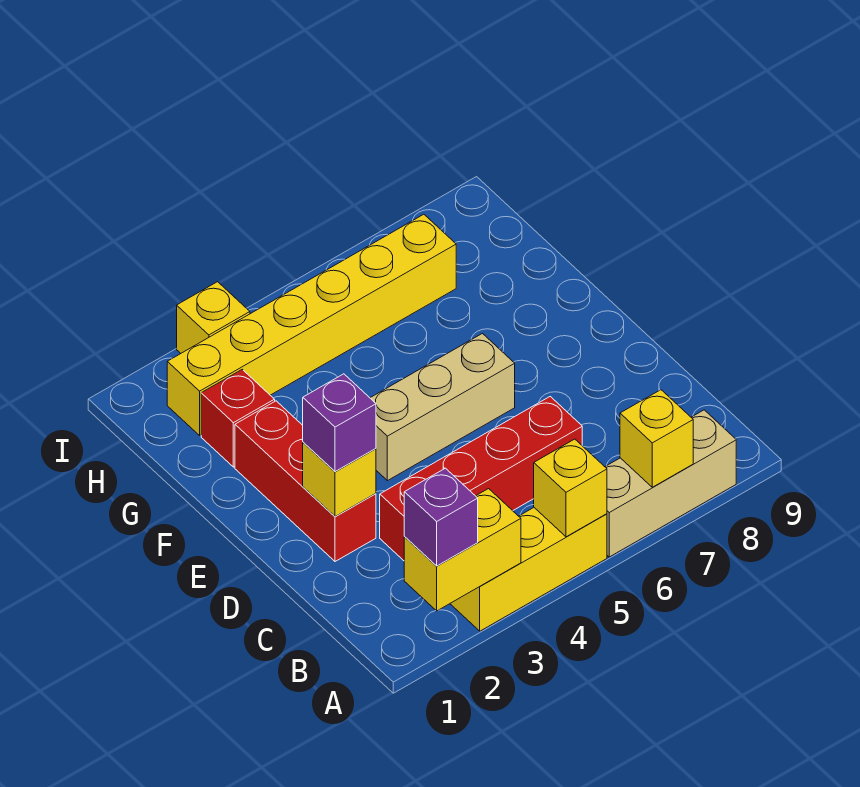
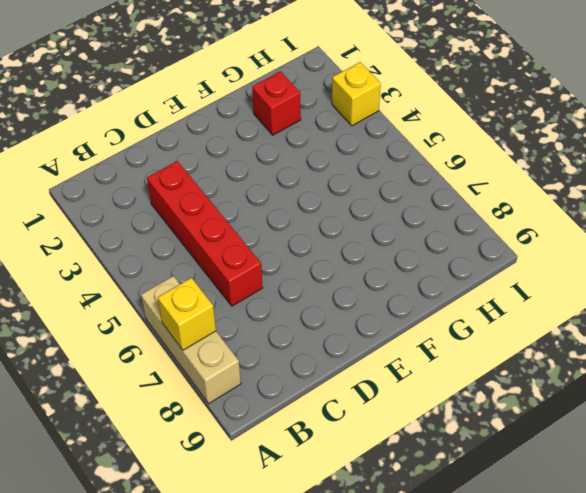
none -> yellow brick A3:A5 level 1
none -> red brick D2:F2 level 1
none -> tan brick E4:E6 level 1

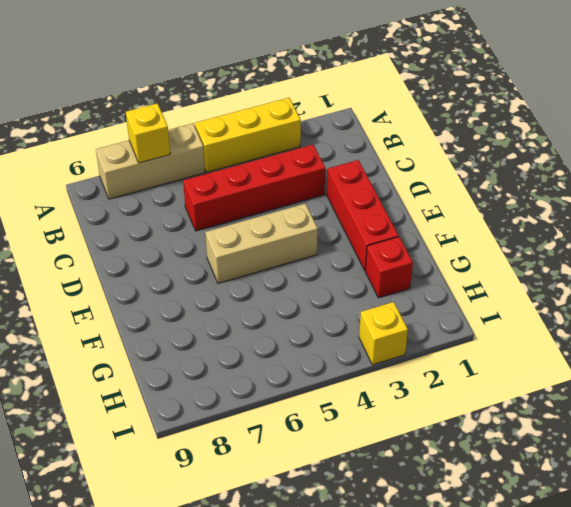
none -> yellow brick H2:H7 level 1
none -> yellow brick A2:A3 level 2
none -> yellow brick A5 level 2

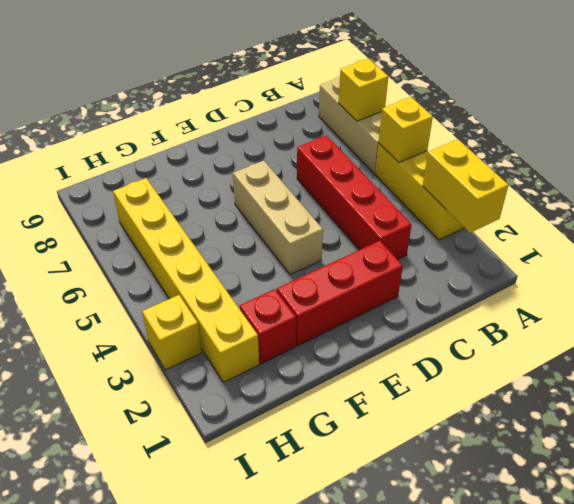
none -> yellow brick D2 level 2
none -> purple brick A2 level 3
none -> purple brick D2 level 3

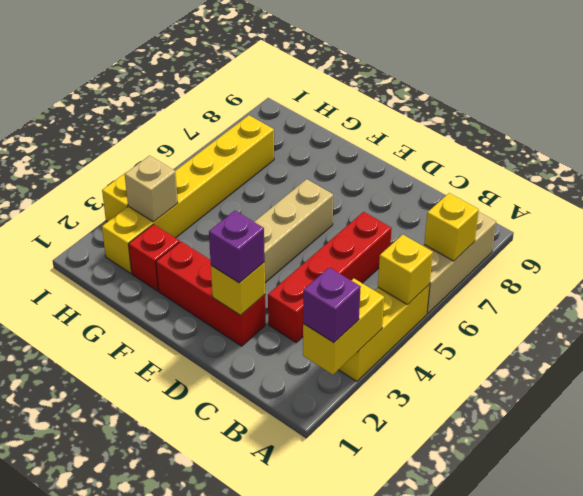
tan brick H3 level 2 -> none

